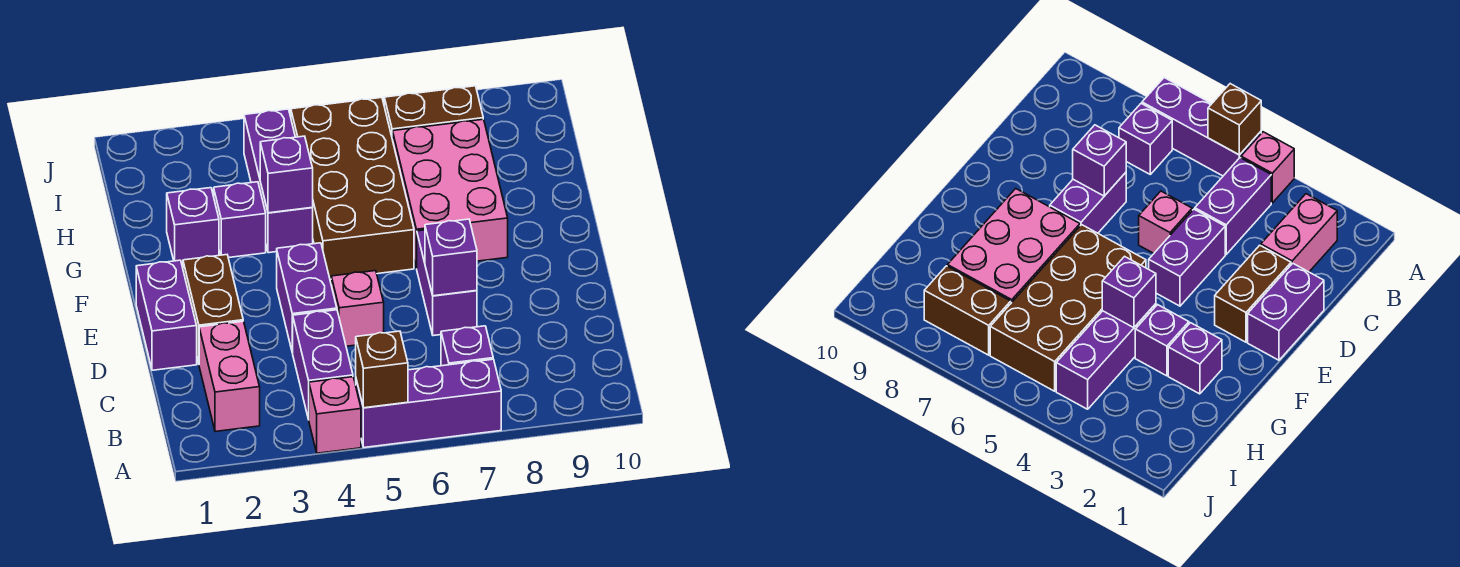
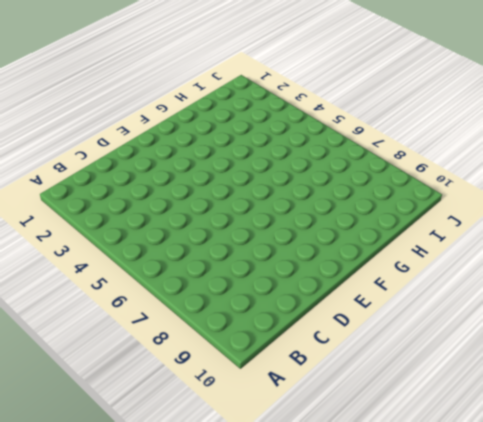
none -> pink brick A4 level 1
none -> purple brick A5:A7 level 1
none -> pink brick B2:C2 level 1

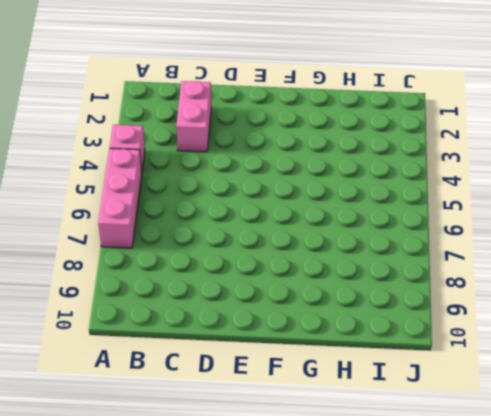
pink brick A5:A7 level 1 -> purple brick A5:A7 level 1
pink brick C2:C3 level 1 -> pink brick B2:C2 level 1
none -> purple brick B4:C4 level 1
none -> purple brick B7 level 1
none -> purple brick D1:E1 level 1

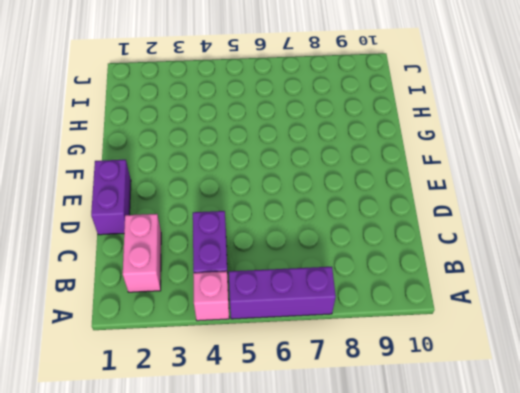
none -> purple brick B7 level 1
none -> brown brick D2:E2 level 1
none -> purple brick D4:E4 level 1

